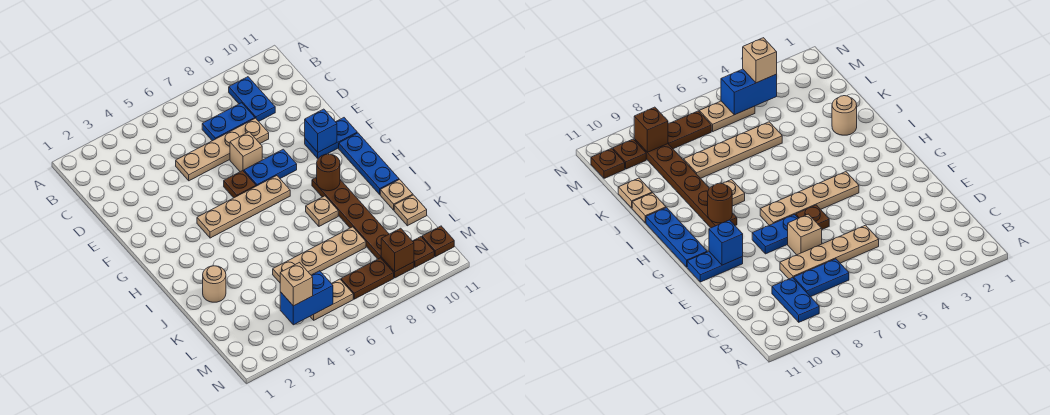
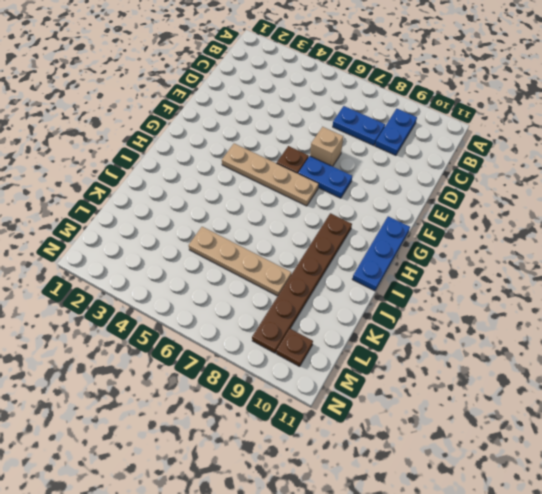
none -> tan plate D5:D8 level 1
none -> blue plate F10:F11 level 1
none -> tan plate I8 level 1

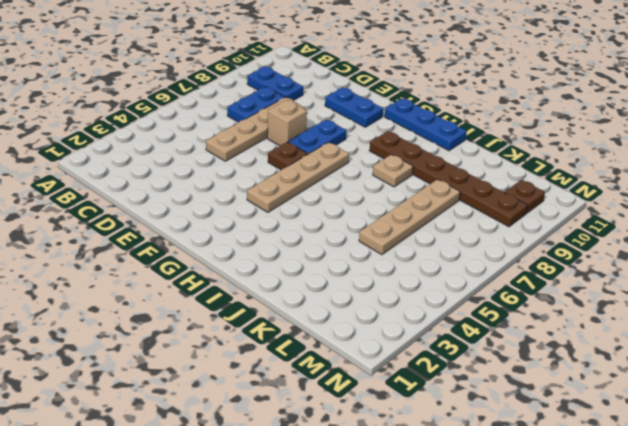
blue plate E10:F10 level 1 -> blue plate F10:F11 level 1
none -> tan round brick J2 level 1
none -> tan plate J11 level 1
none -> tan plate K11 level 1

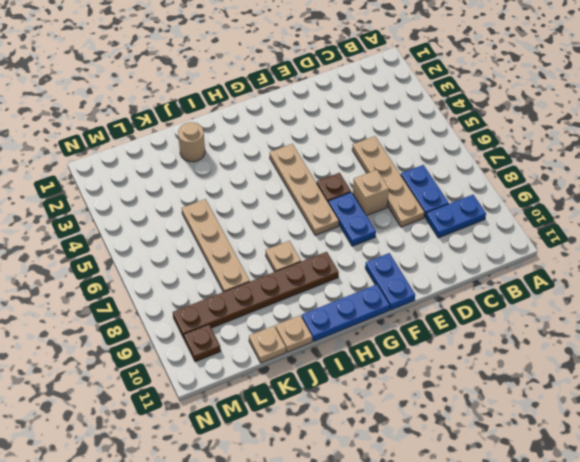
none -> tan plate M5:M6 level 1
none -> brown plate M7:M8 level 1
none -> brown plate M11 level 1

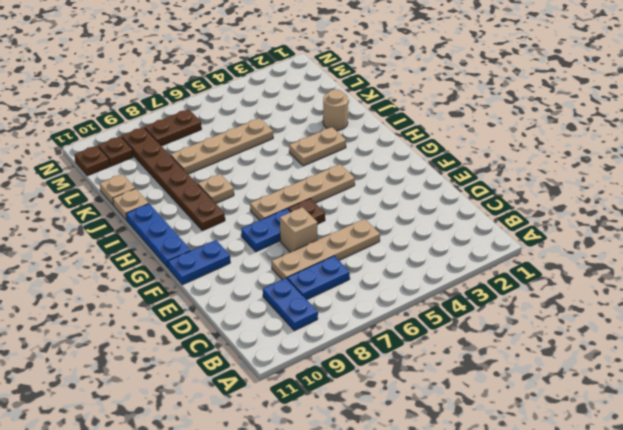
tan plate I3:I4 level 1 -> tan plate M5:M6 level 1
none -> blue brick F10 level 2
none -> brown round brick H9 level 2
none -> blue brick M4:M5 level 2

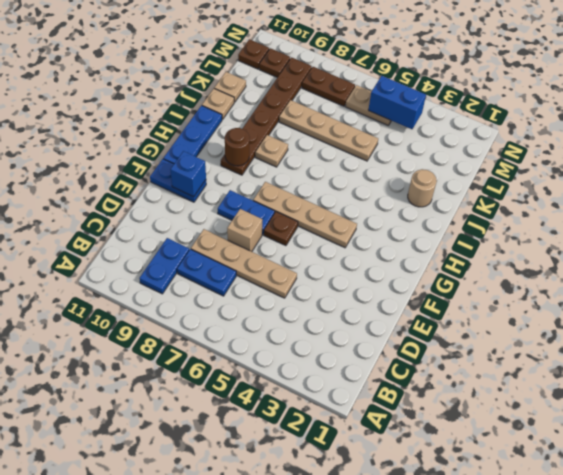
none -> brown brick M9 level 2
none -> tan brick M4 level 3

